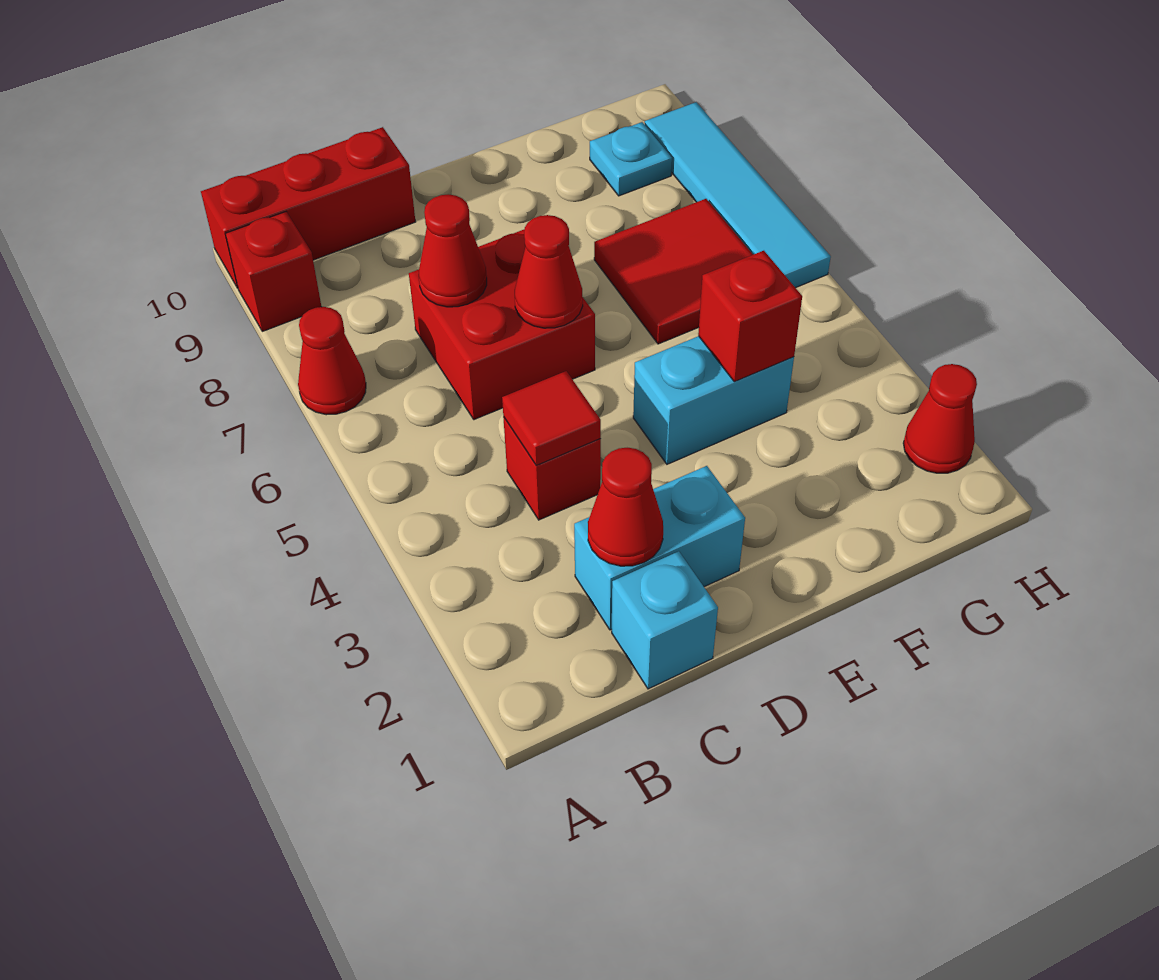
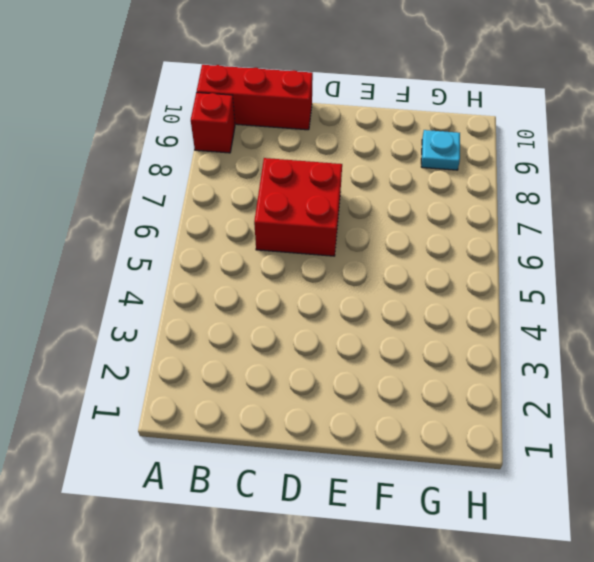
none -> red cone A7 level 1
none -> cyan brick C1 level 1
none -> cyan brick C2:D2 level 1

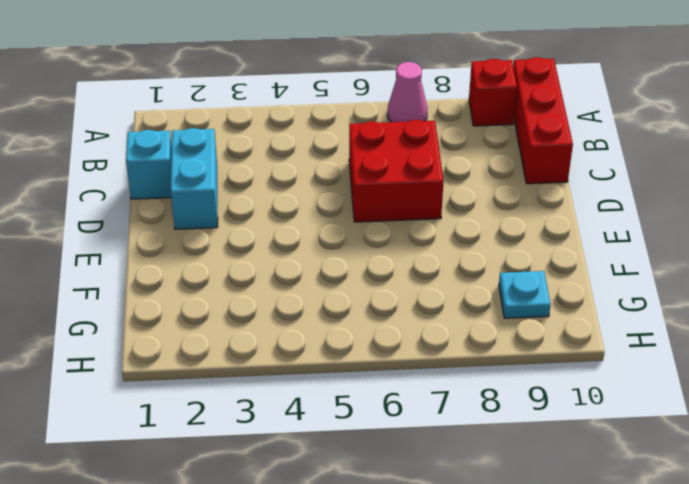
pink cone A7 level 1 -> red cone A7 level 1
none -> red brick C4 level 1
none -> cyan brick E4:F4 level 1
none -> red tile F6:G7 level 1

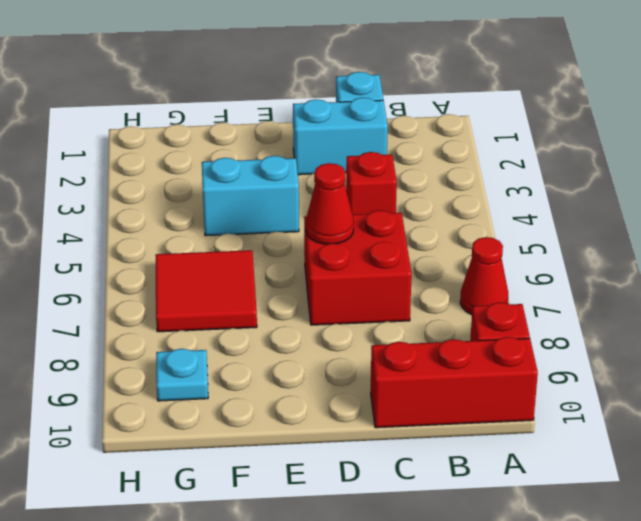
none -> red cone H2 level 1
none -> cyan tile H6:H9 level 1
none -> red cone C2 level 2

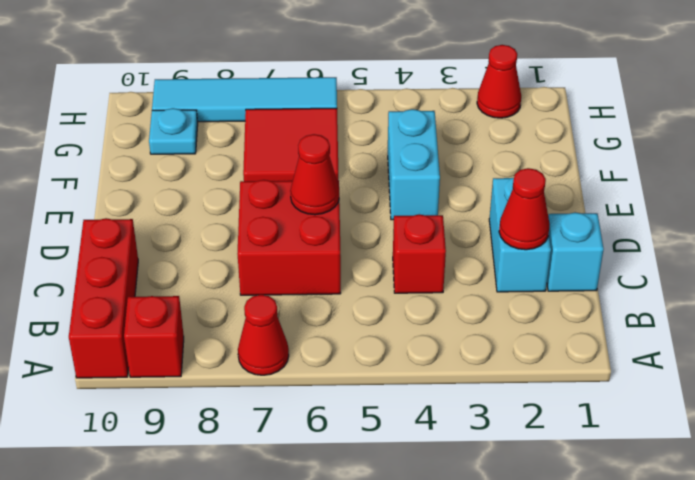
none -> red tile C4 level 2
none -> red cone C7 level 2
none -> red brick F4 level 2

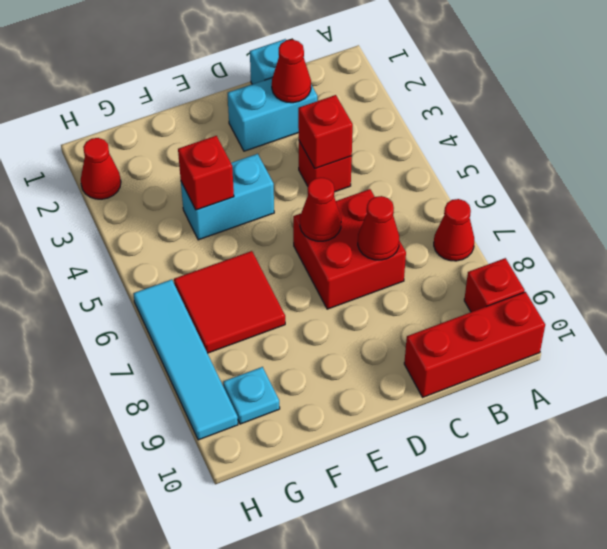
red brick C4 level 2 -> red tile C4 level 2

